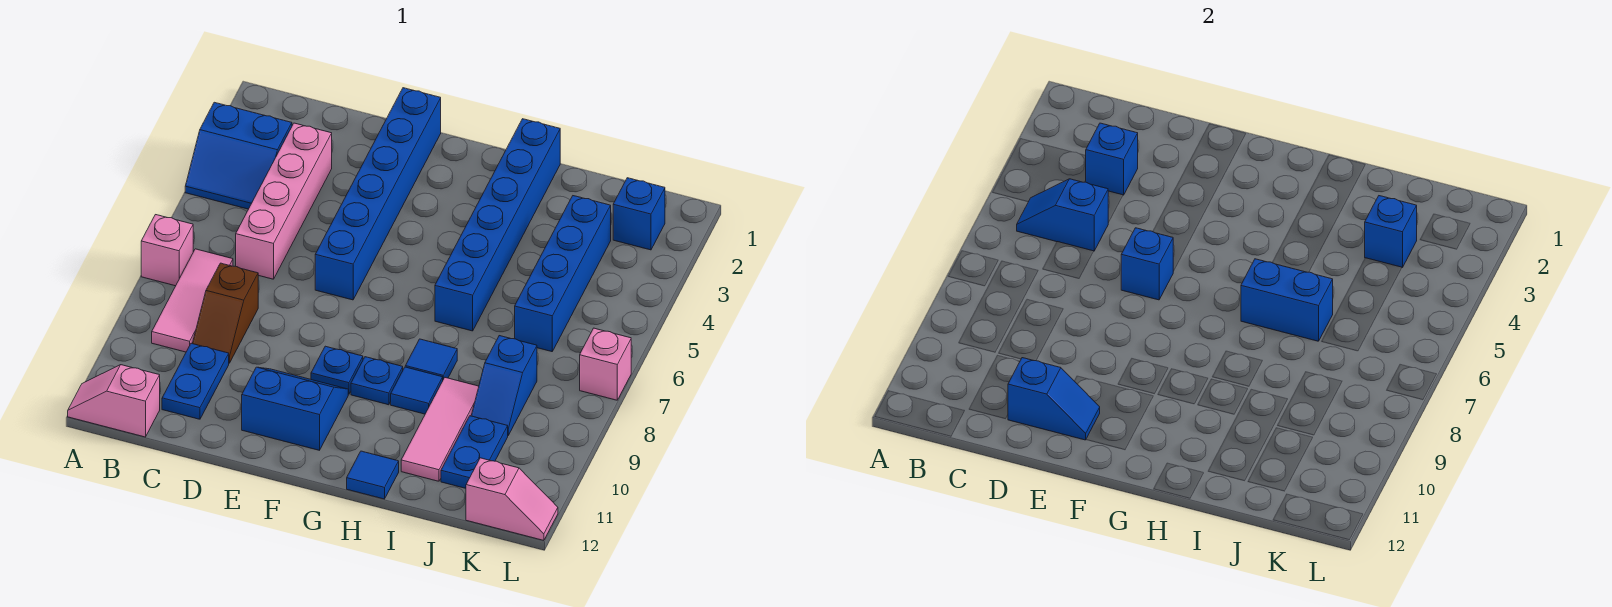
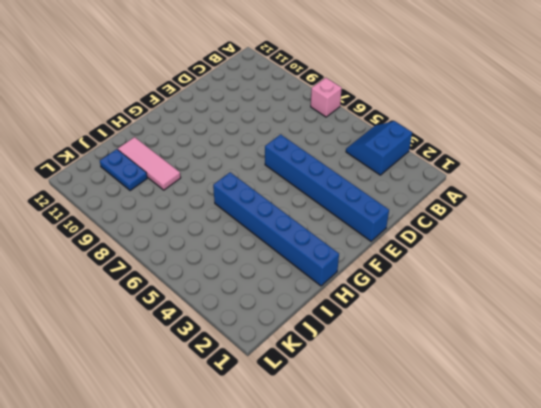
none -> pink slope A12:B12 level 1 top B
none -> pink tile B7:B9 level 1
none -> pink brick C3:C6 level 1

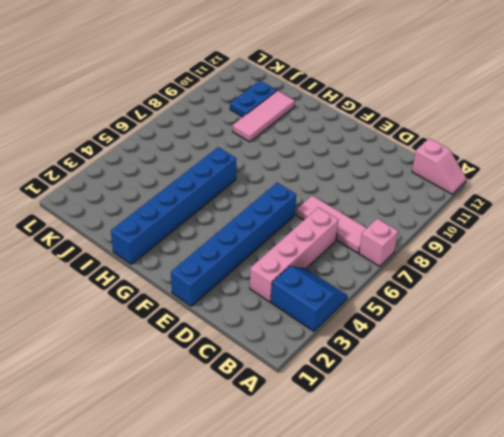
pink tile B7:D7 level 1 -> pink tile B7:B9 level 1
none -> brown slope C8:C9 level 1 top 8
none -> blue plate C10:C11 level 1
none -> blue slope E10:F11 level 1 top 11

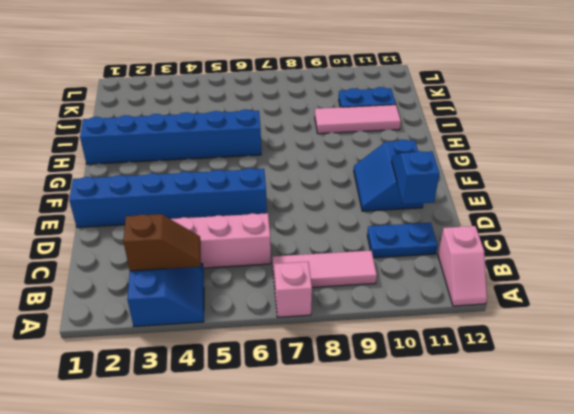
brown slope B3:B4 level 2 top 3 -> brown slope C8:C9 level 1 top 8
none -> blue plate F9 level 1
none -> blue plate G9 level 1
none -> blue tile H8 level 1

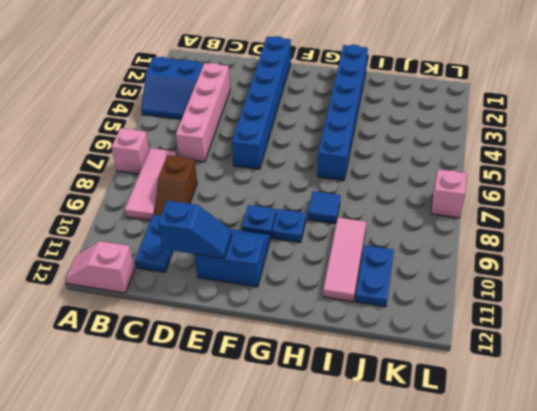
none -> blue tile H9 level 1
none -> blue tile H12 level 1
none -> blue brick J3:J6 level 1

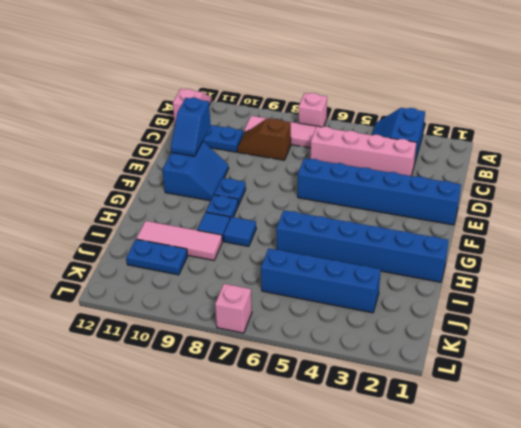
none -> blue tile H12 level 1
none -> blue slope J8:J9 level 1 top 8
none -> blue brick K2 level 1

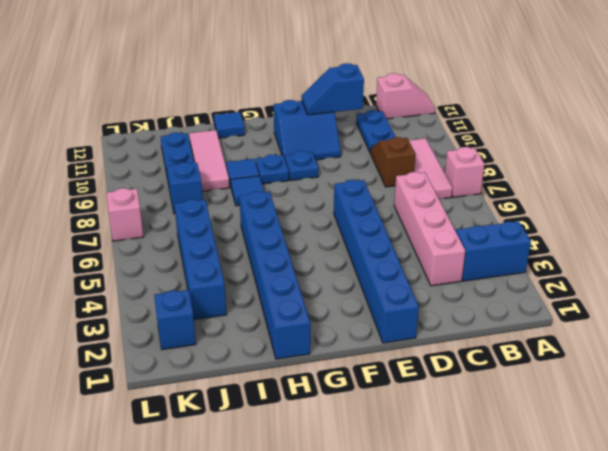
none -> pink slope K12:L12 level 1 top K
none -> blue slope B5:C5 level 2 top C
none -> blue brick C3 level 2

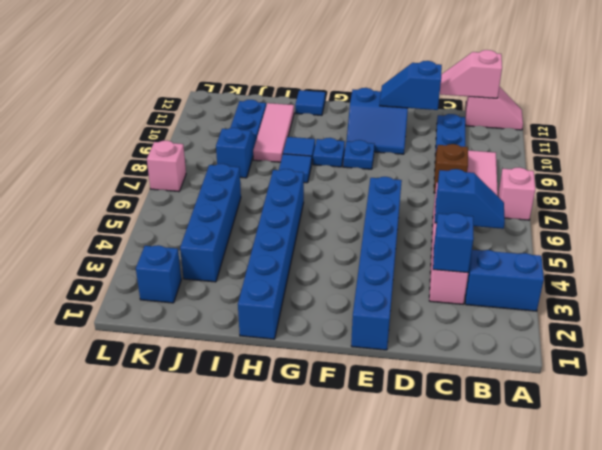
pink slope B12:C12 level 2 top B -> pink slope K12:L12 level 1 top K
none -> blue brick E6 level 2
none -> blue brick H6:I6 level 2
none -> blue brick J3 level 2

